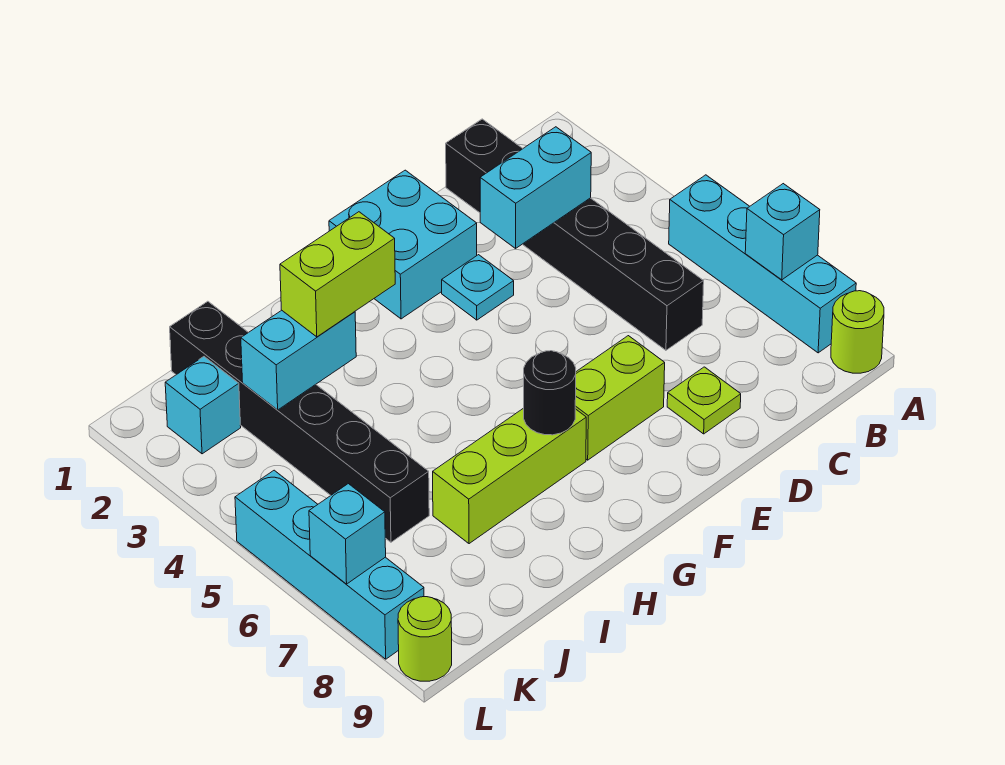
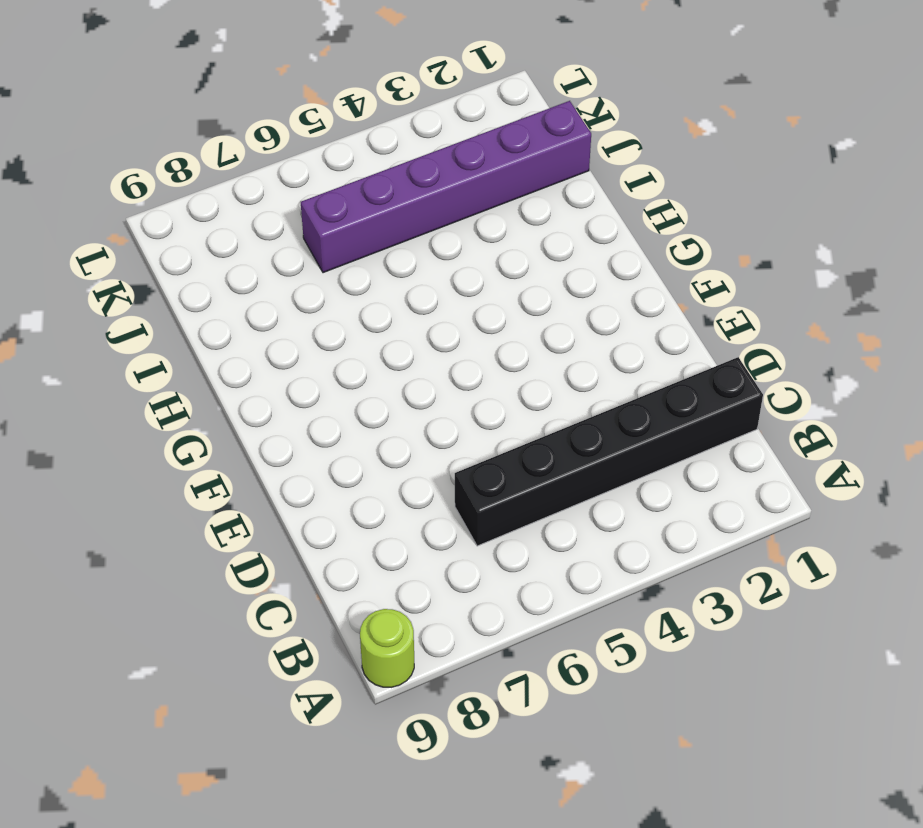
purple brick J1:J6 level 1 -> black brick J1:J6 level 1
none -> cyan brick A5:A8 level 1
none -> lime plate D8 level 1
none -> cyan brick E1:F2 level 1

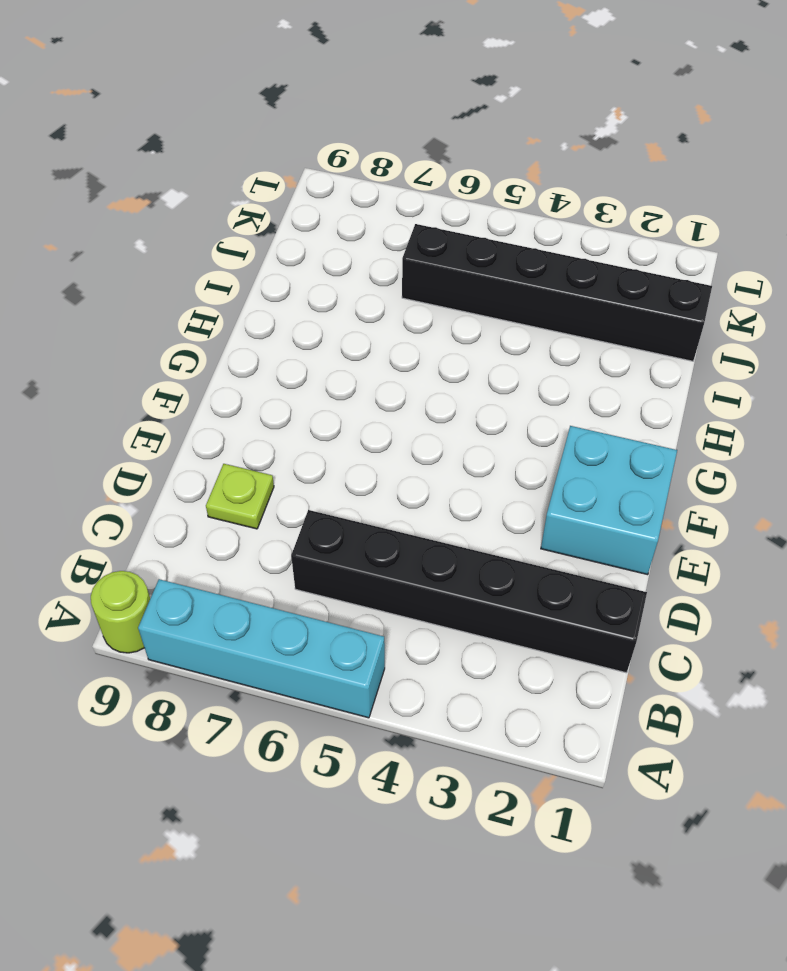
none -> cyan plate E3 level 1
none -> lime brick E7:F7 level 1
none -> lime brick G7:I7 level 1

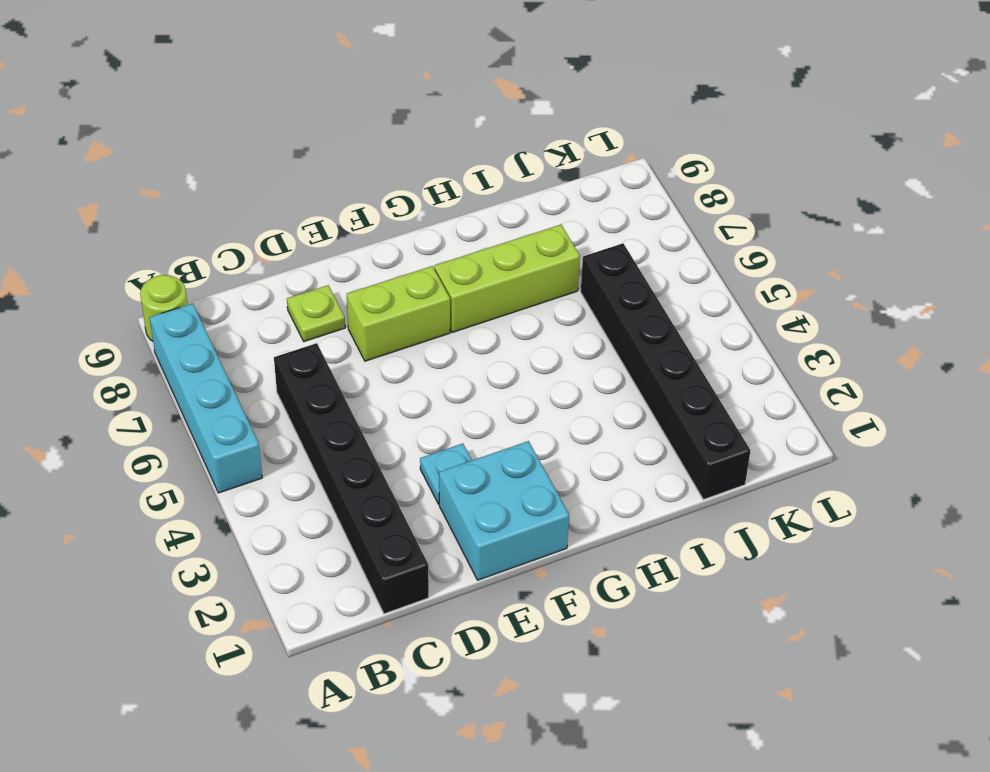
none -> cyan brick K2 level 1
none -> cyan brick L5:L8 level 1
none -> lime round brick L9 level 1

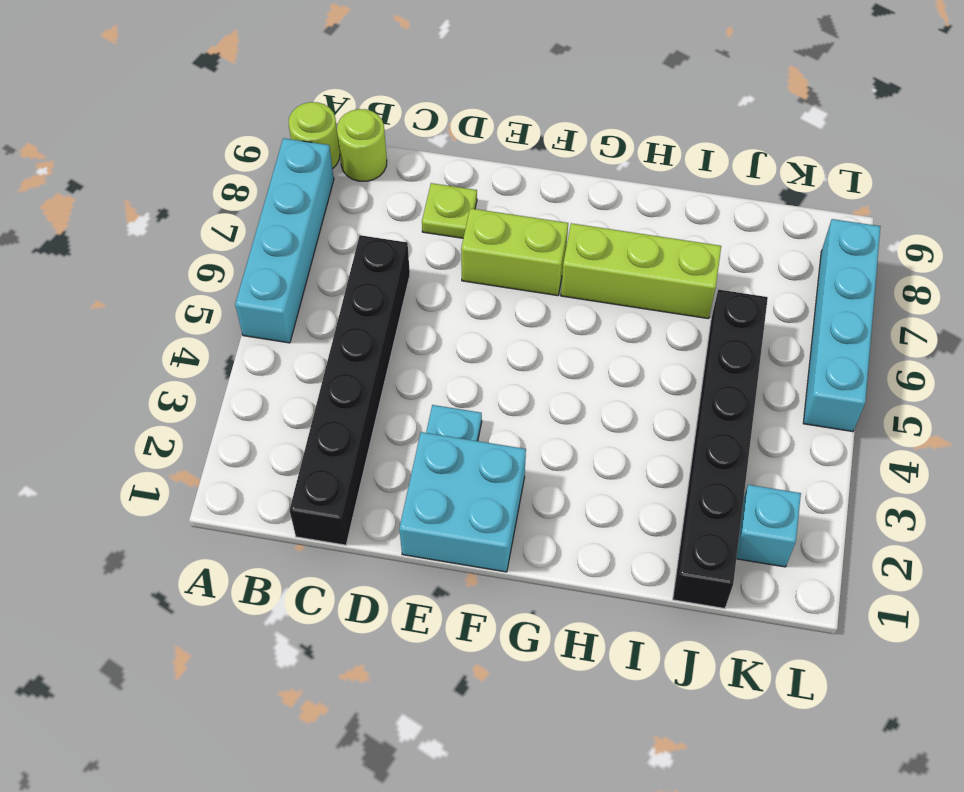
lime round brick B9 level 1 -> lime round brick L9 level 1
none -> cyan brick A7 level 2
none -> cyan brick C3:D3 level 2
none -> black round brick G7 level 2

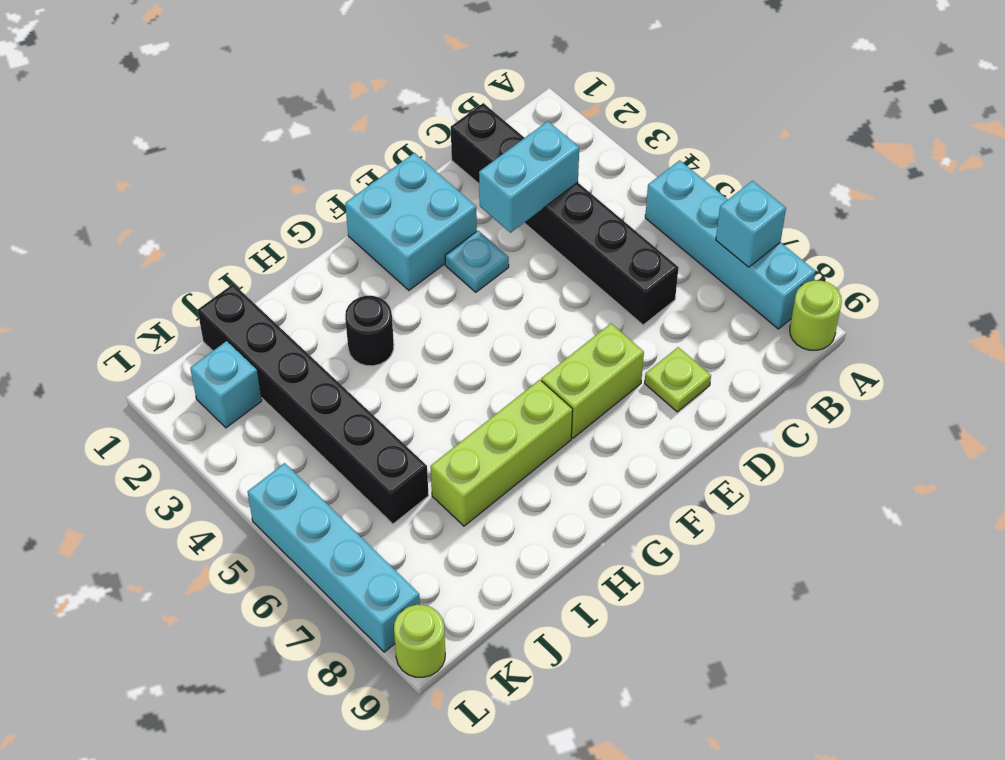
black round brick H3 level 1 -> black round brick G7 level 2
none -> cyan brick I3:J3 level 2
none -> cyan brick L7 level 2
none -> lime brick H3:I3 level 3

